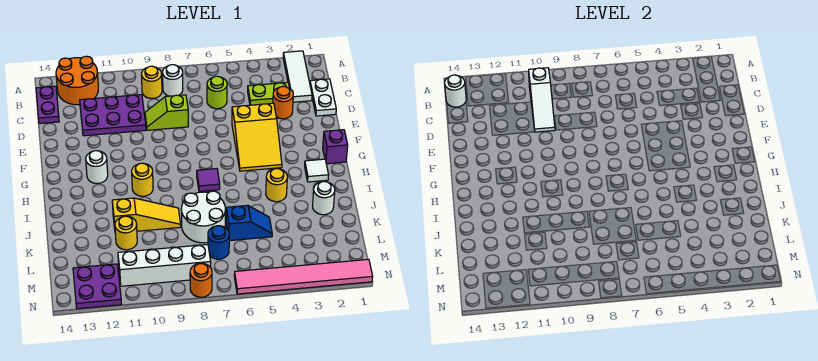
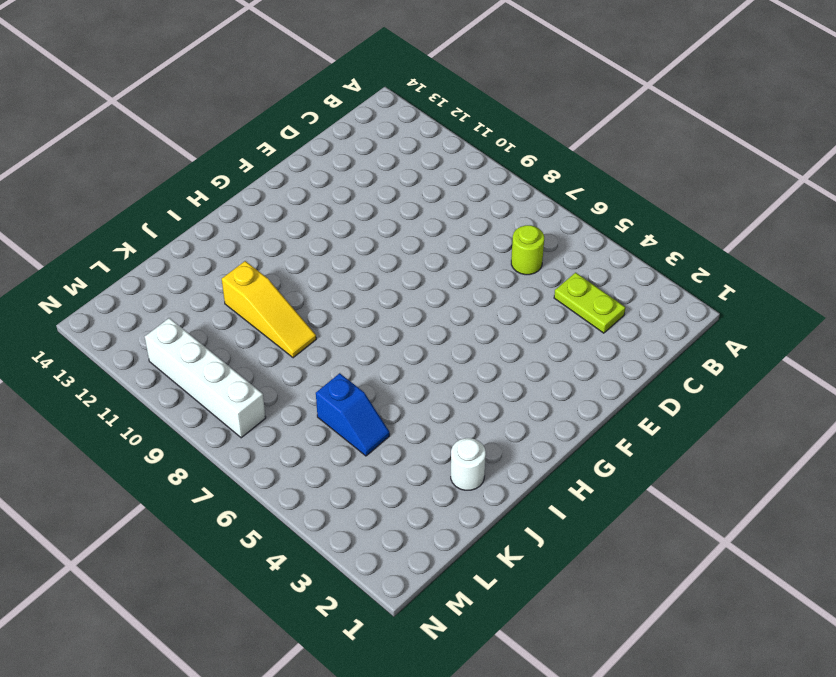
none -> white tile A2:C2 level 1
none -> orange round brick A12:B13 level 1
none -> white round brick B8 level 1
none -> yellow round brick B9 level 1

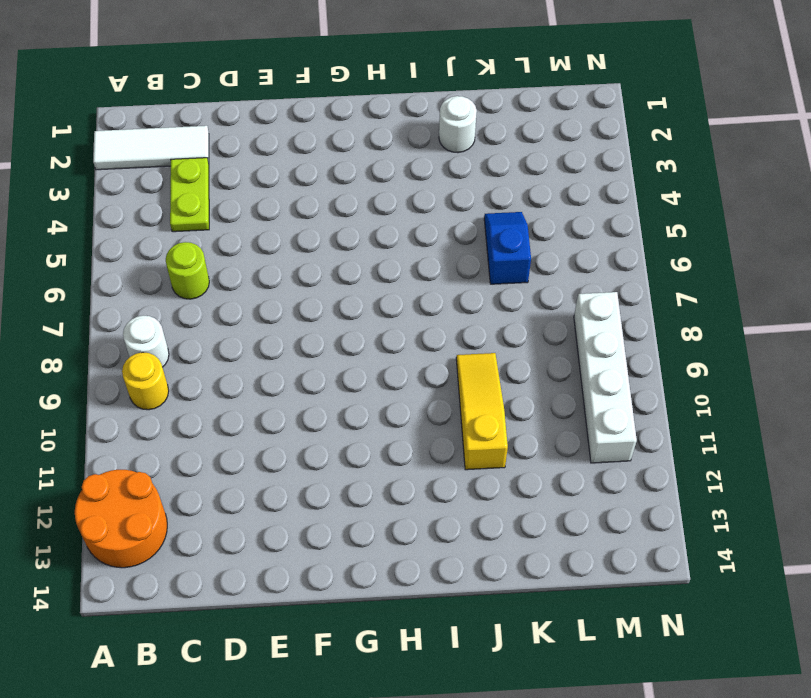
none -> purple plate B14:C14 level 1
none -> white plate C1:D1 level 1
none -> purple plate C10:D12 level 1
none -> orange round brick D3 level 1

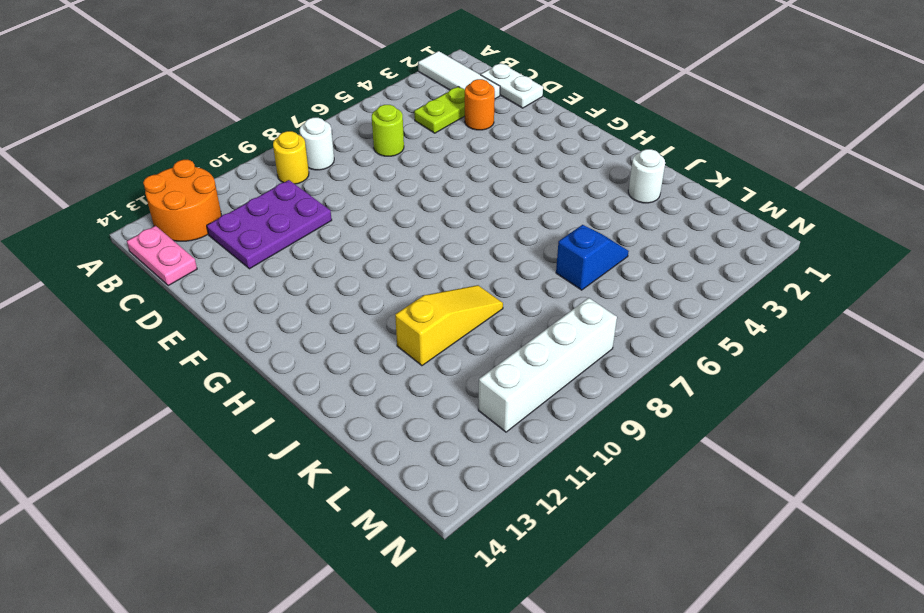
pink plate B14:C14 level 1 -> purple plate B14:C14 level 1
none -> lime slope D8:D9 level 1 top 8
none -> yellow slope E4:G5 level 1 top E
none -> purple brick G1 level 1
none -> white round brick G12 level 1

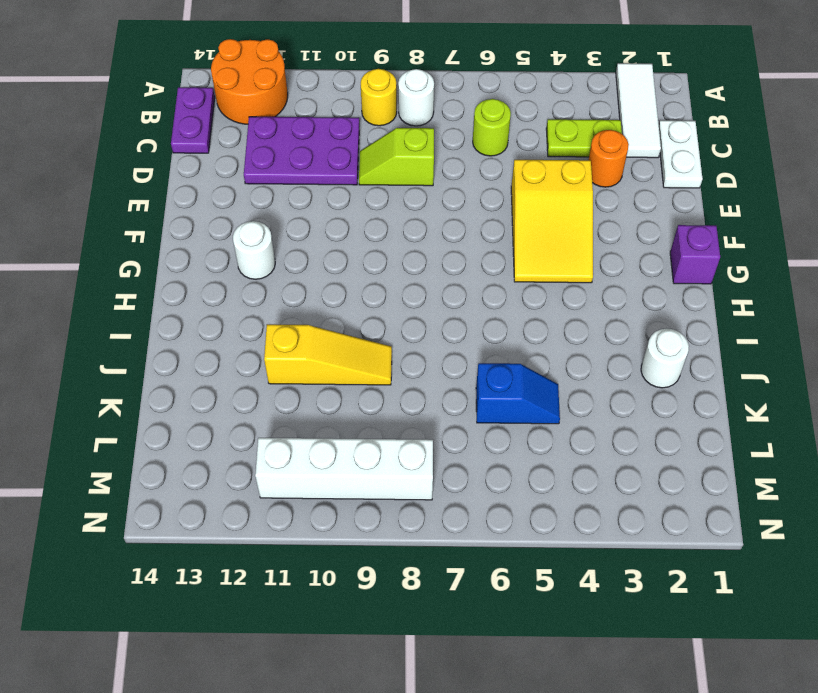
none -> white tile H2 level 1
none -> purple tile H7 level 1
none -> yellow round brick H10 level 1
none -> yellow round brick I4 level 1

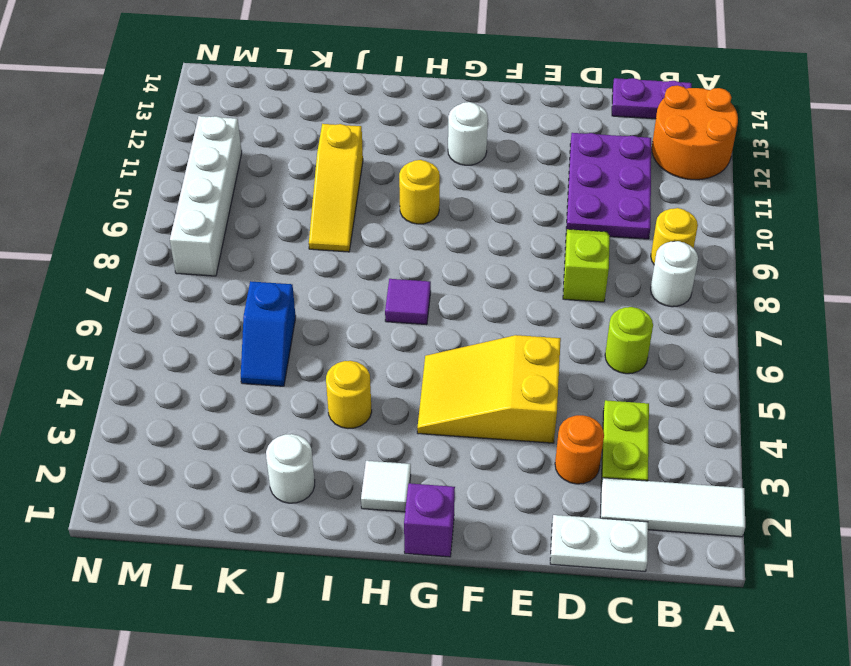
none -> white round brick J7:K8 level 1
none -> yellow round brick K11 level 1
none -> blue round brick L7 level 1
none -> purple plate M12:N13 level 1

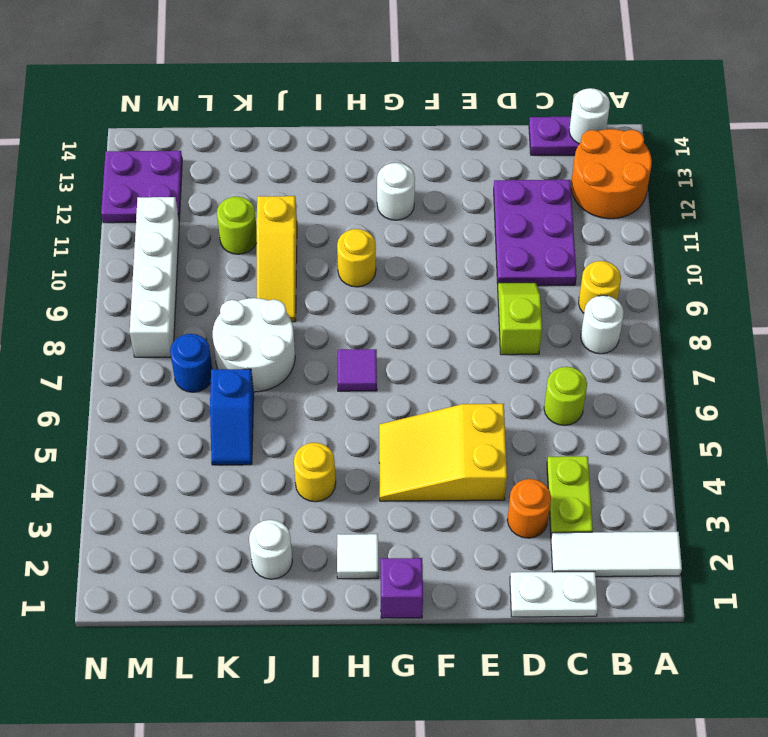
lime round brick K11 level 1 -> yellow round brick K11 level 1
none -> pink tile N1:N6 level 1
none -> orange round brick N8 level 1
none -> white slope B10:D10 level 2 top B

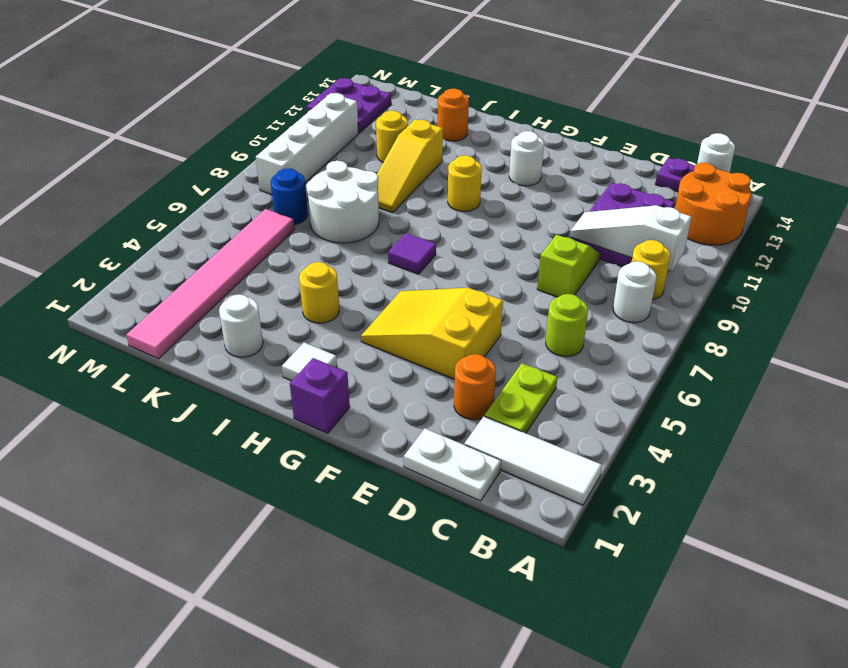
orange round brick J13 level 1 -> orange round brick N8 level 1
pink tile L1:L6 level 1 -> pink tile N1:N6 level 1
none -> blue slope K5:K6 level 1 top 6

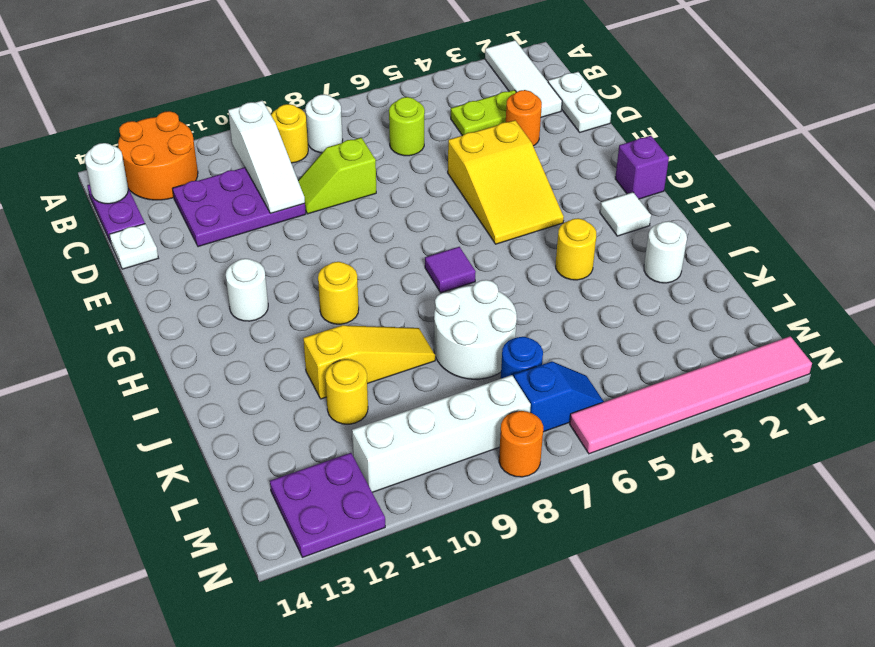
white plate D14 level 1 -> none
blue slope M6:M7 level 1 top 7 -> blue slope K5:K6 level 1 top 6

